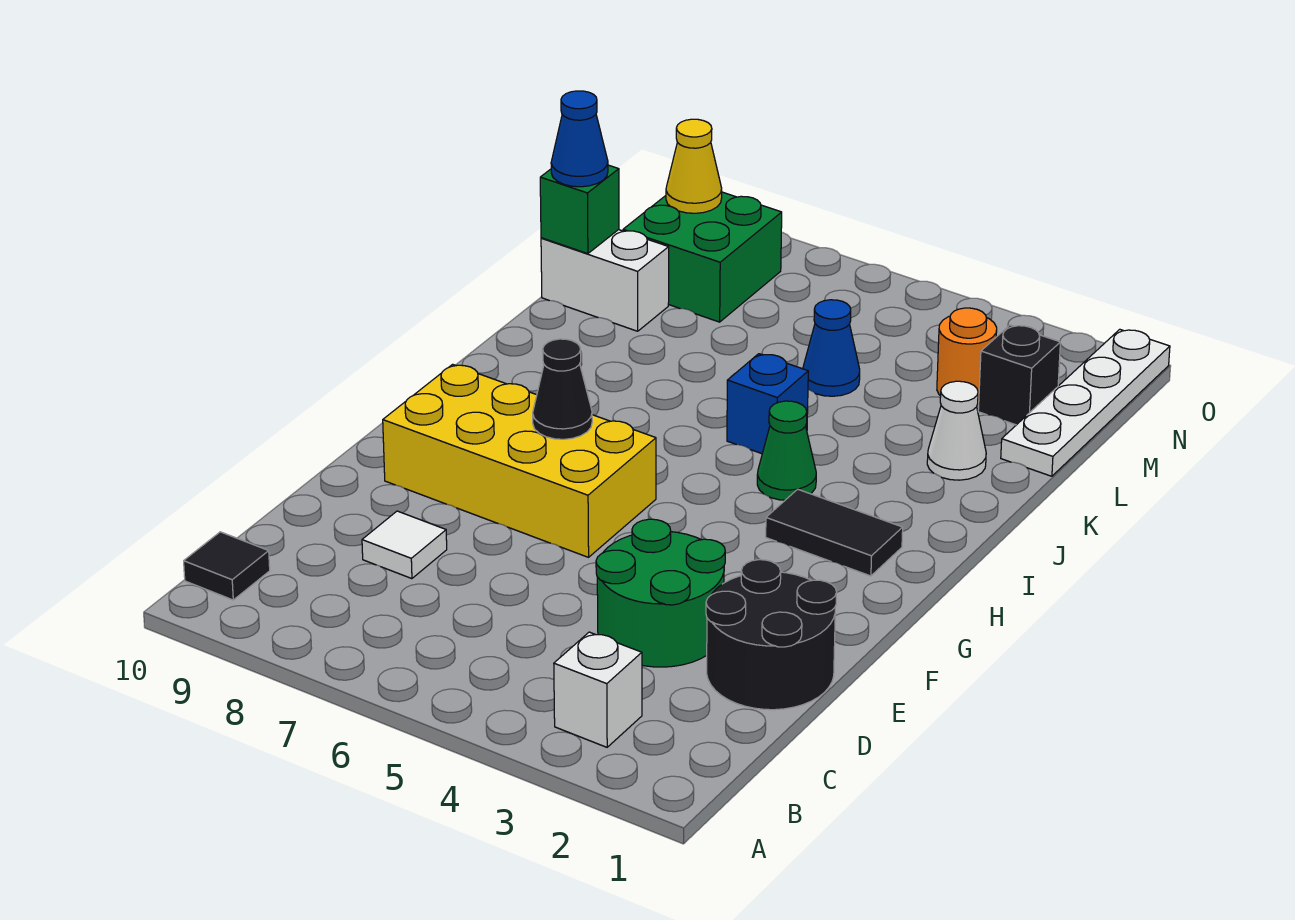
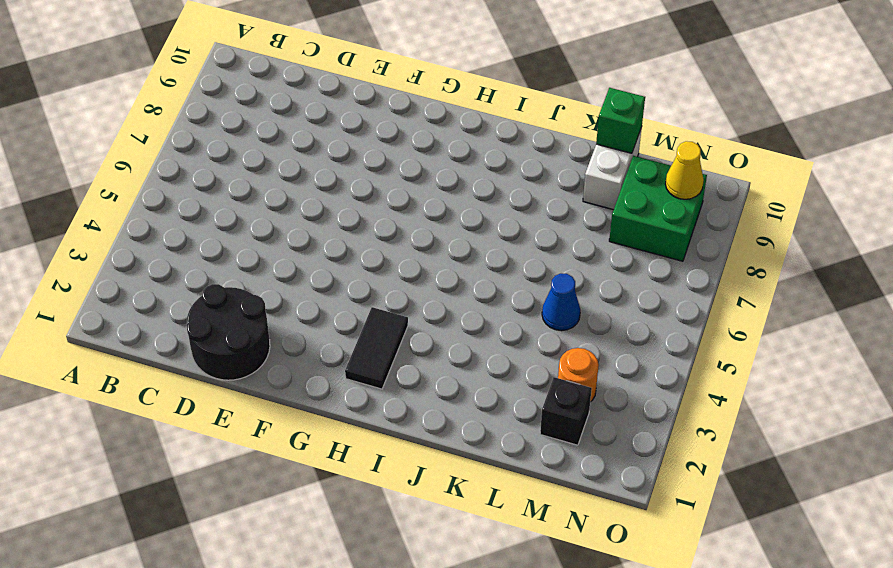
none -> white brick B3 level 1
none -> black tile B10 level 1
none -> green round brick D3:E4 level 1

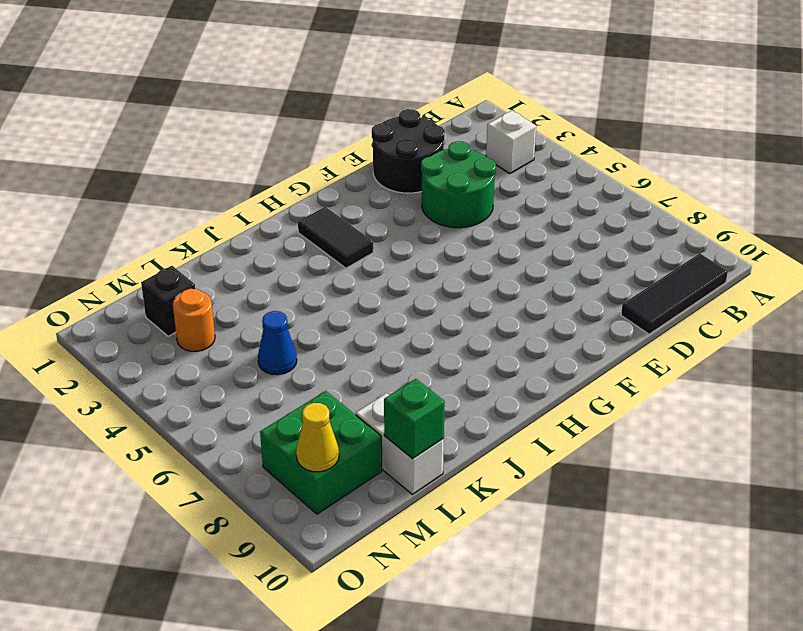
black tile B10:D10 level 1 -> black tile B10 level 1
none -> white tile D8 level 1
none -> yellow brick F6:G9 level 1
none -> green cone I4 level 1

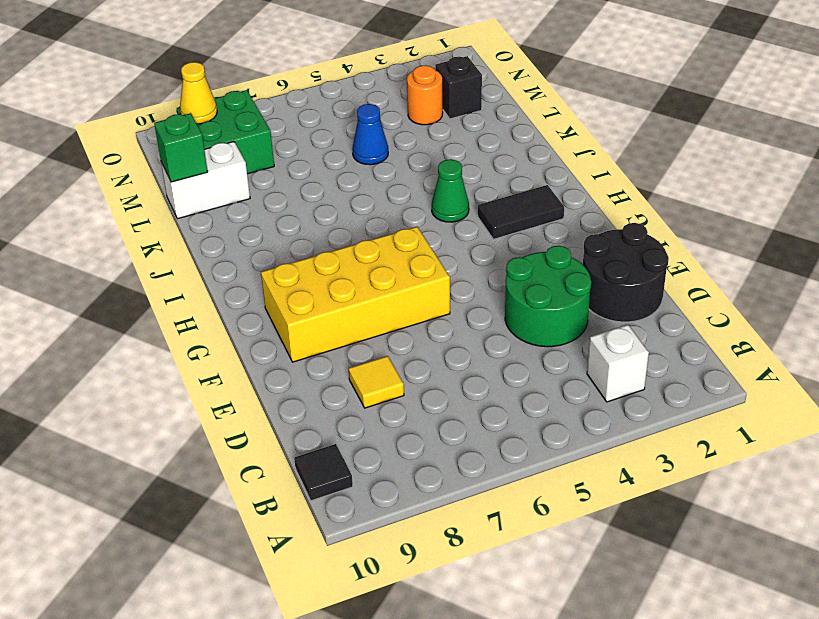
yellow tile D8 level 1 -> white tile D8 level 1
none -> blue brick J5 level 1
none -> white cone K2 level 1
none -> white plate L1:O1 level 1

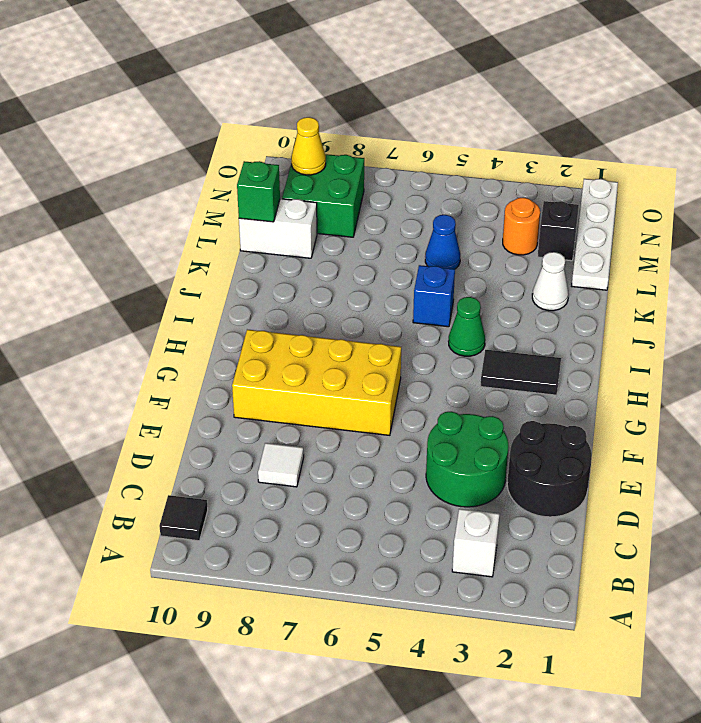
none -> black cone G7 level 2
none -> blue cone L10 level 3

